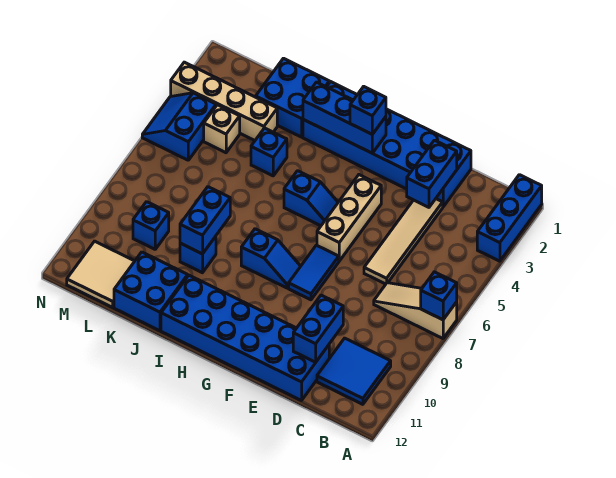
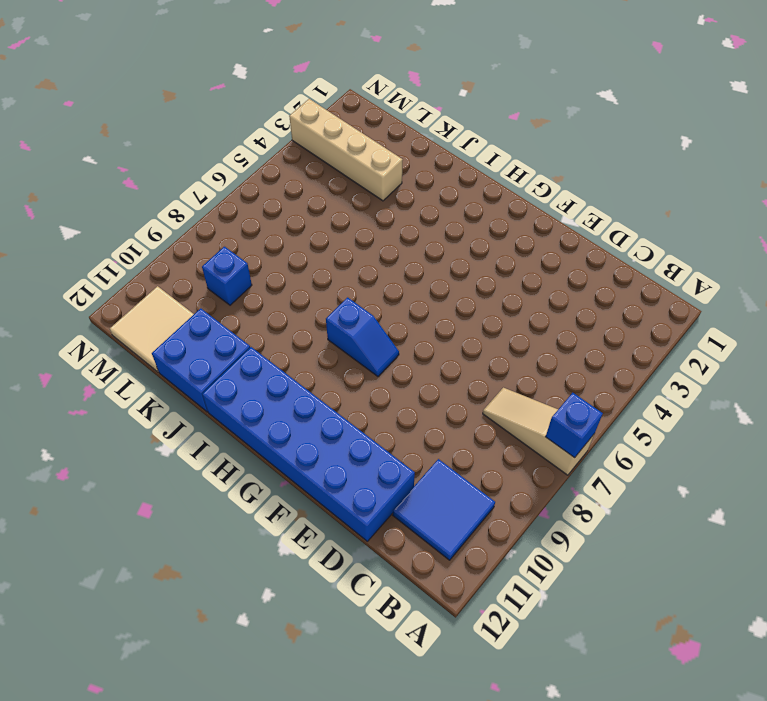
none -> blue brick A1:A3 level 1
none -> blue brick D1:I2 level 1
none -> tan tile D3:D6 level 1

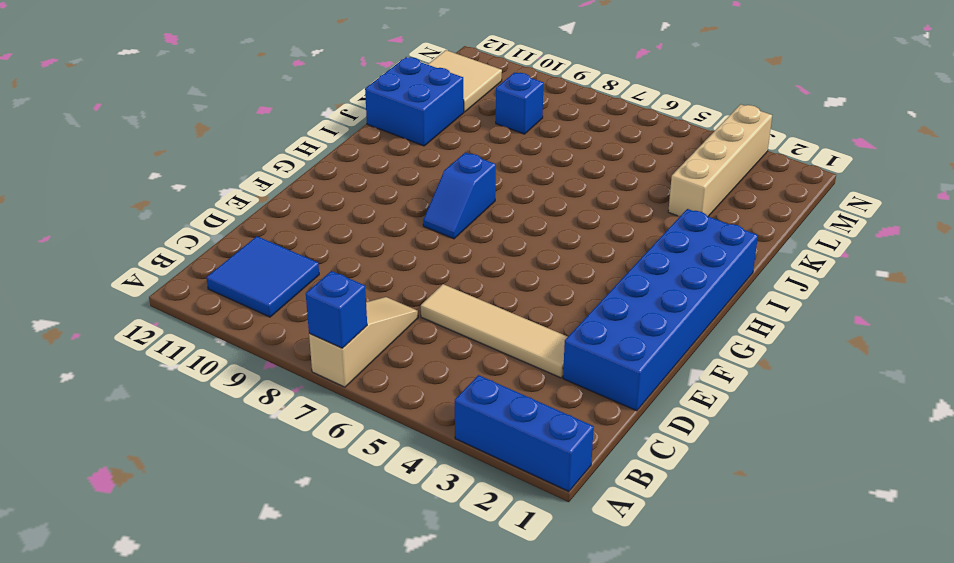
none -> blue brick D11:I12 level 1
none -> tan brick F4:F6 level 1
none -> blue tile F7:F8 level 1

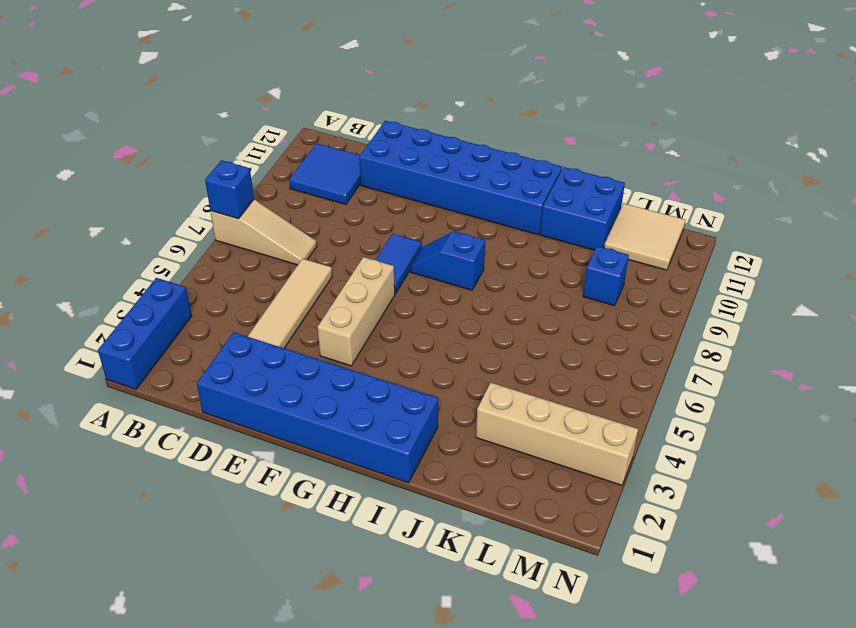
none -> blue slope G5:H5 level 1 top H
none -> blue brick J1:K2 level 1
none -> blue brick J4 level 1

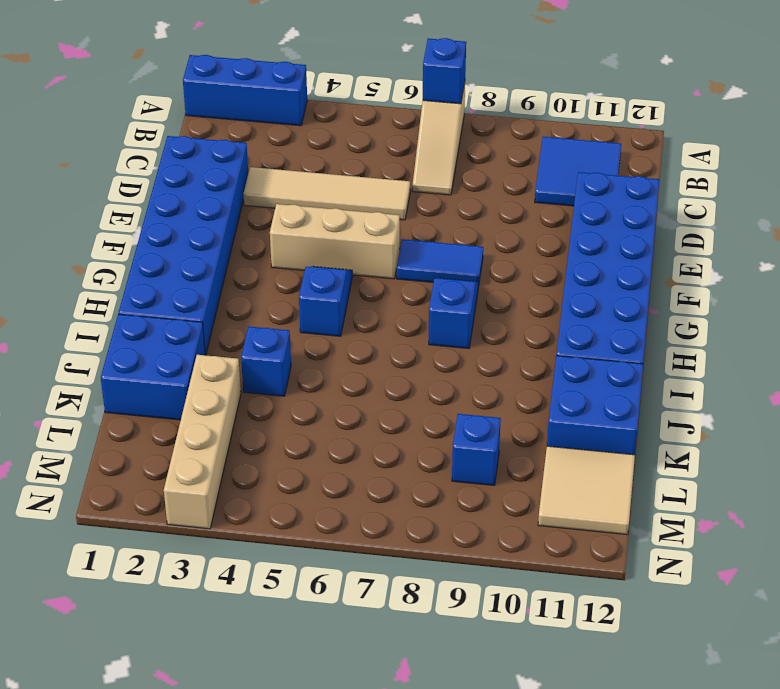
none -> blue brick J9 level 1
none -> tan brick L4 level 1
none -> blue slope M4:N5 level 1 top M

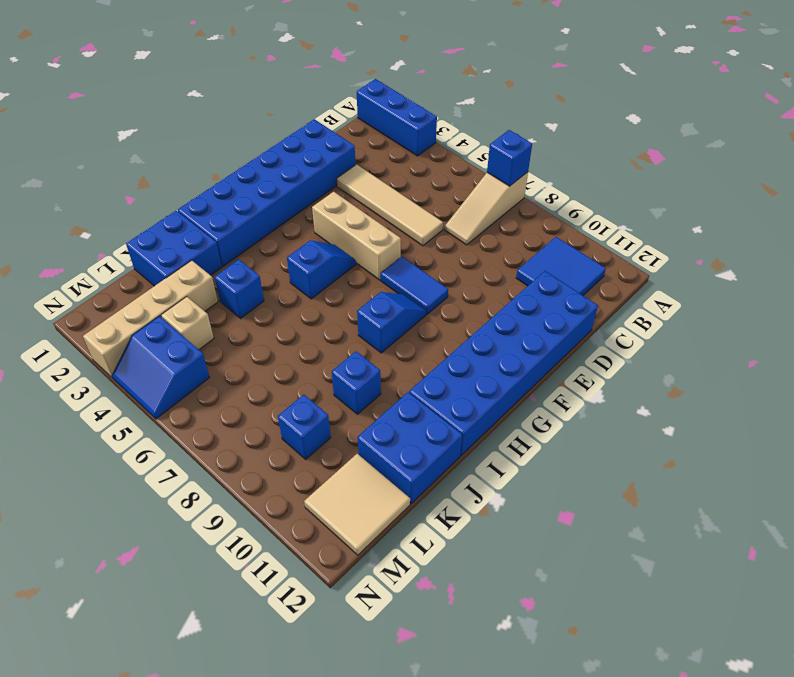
none -> blue brick D2:D3 level 2
none -> blue brick D10:D11 level 2
none -> blue brick G2:I2 level 2

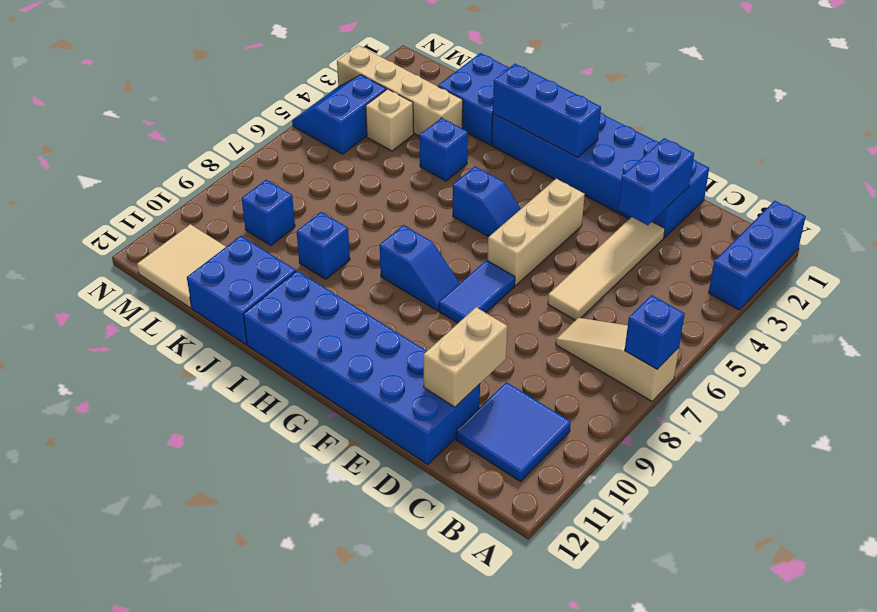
tan brick D10:D11 level 2 -> blue brick D10:D11 level 2
none -> blue brick J8:J9 level 2
none -> blue brick G2 level 3

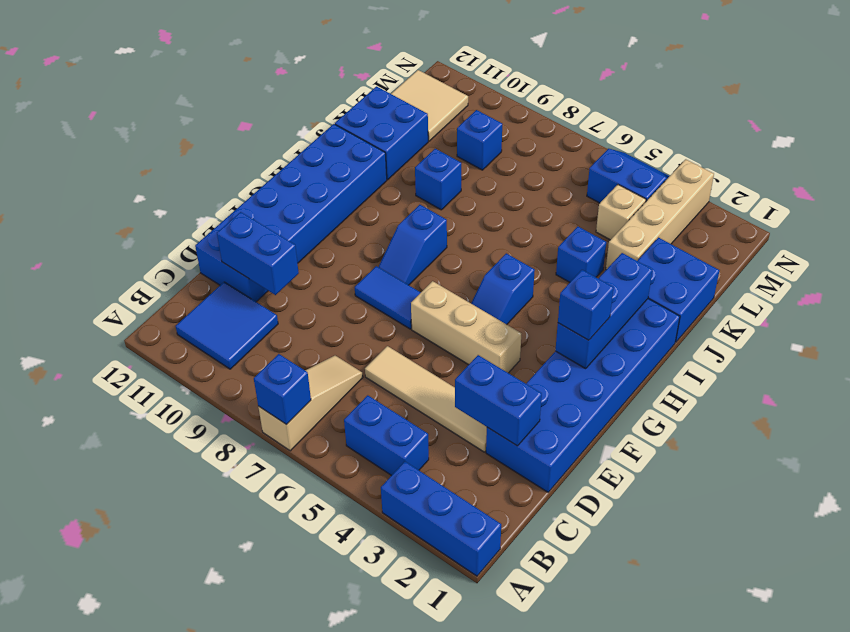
blue brick B4:B5 level 1 -> blue brick J8:J9 level 2

